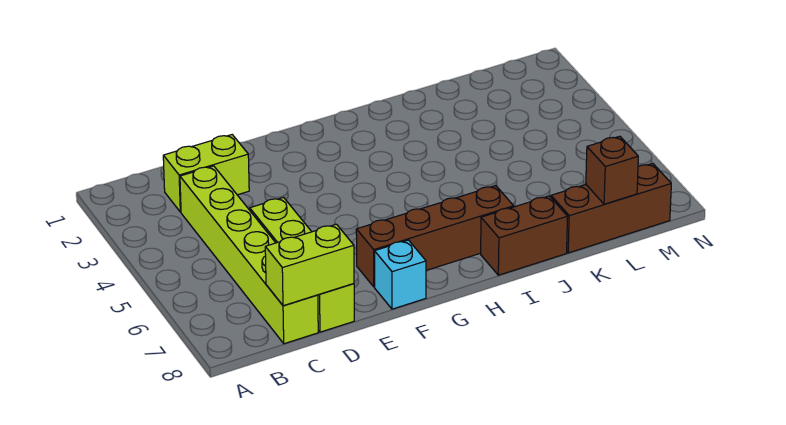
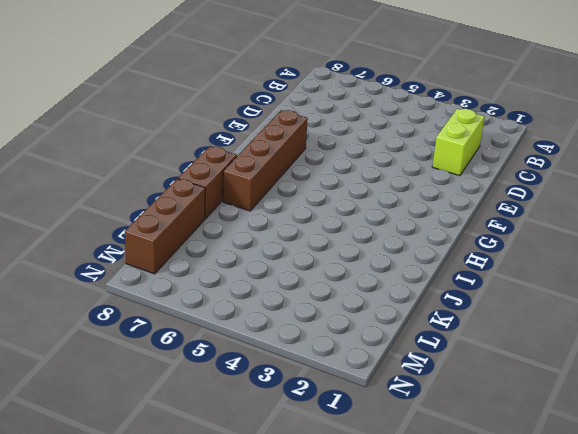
none -> lime brick C3:C8 level 1
none -> lime brick D5:D8 level 1

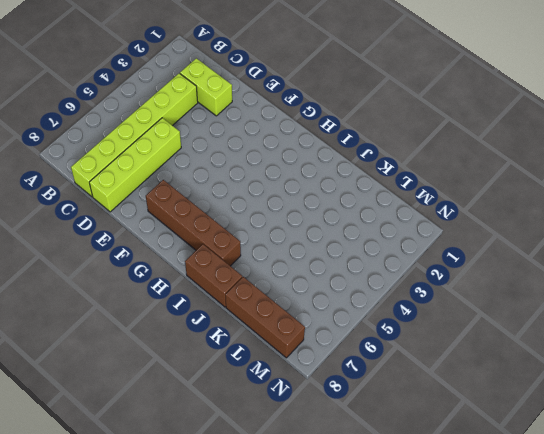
none -> cyan brick F8 level 1
none -> lime brick C8:D8 level 2

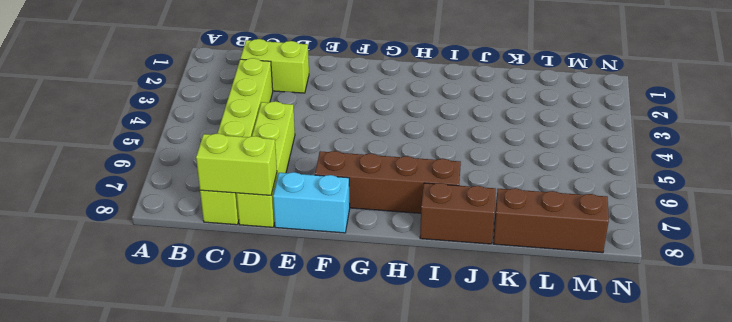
cyan brick E8:F8 level 1 -> cyan brick F8 level 1
none -> brown brick L8 level 2

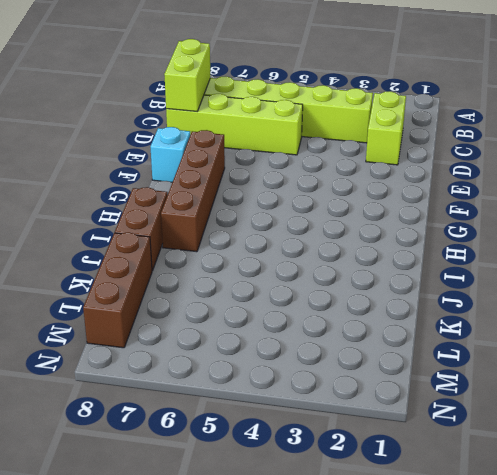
none -> brown brick L8 level 2

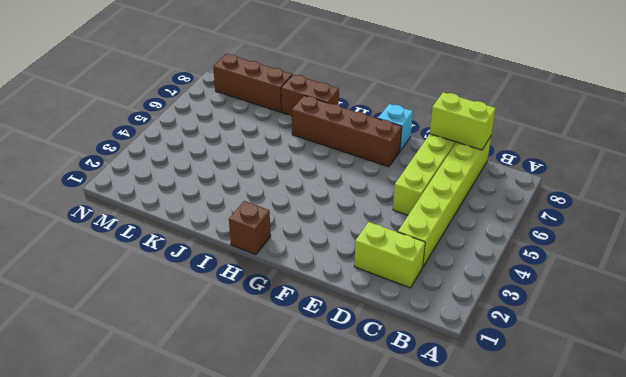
brown brick H1 level 1 -> brown brick L8 level 2

